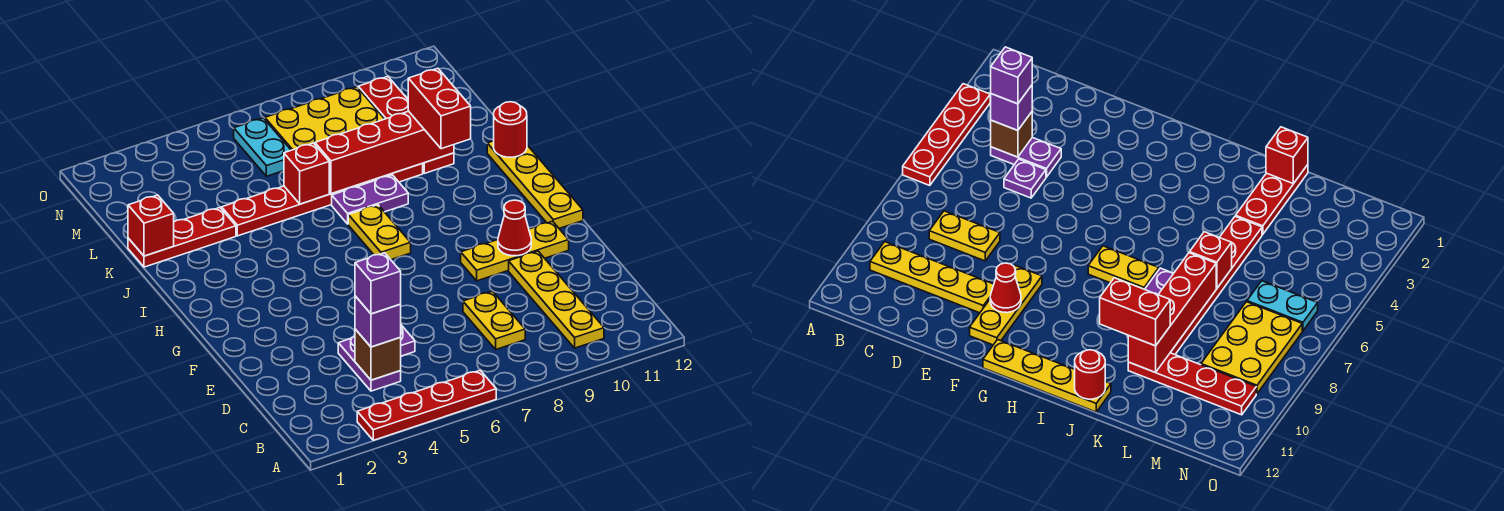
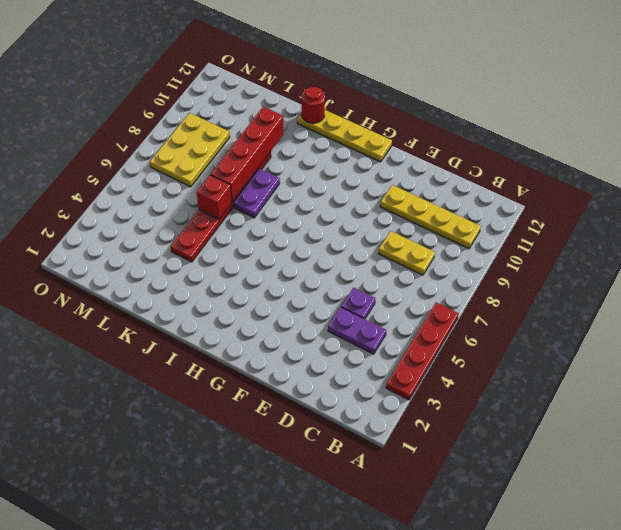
none -> yellow plate F9:F11 level 1
none -> yellow plate H7:I7 level 1
none -> red plate K1:K3 level 1

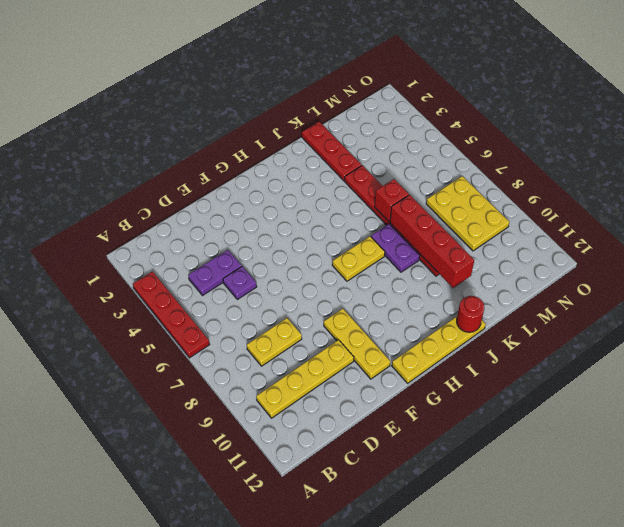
none -> red plate K10:N10 level 1
none -> cyan plate M6:N6 level 1
none -> brown brick C4 level 2

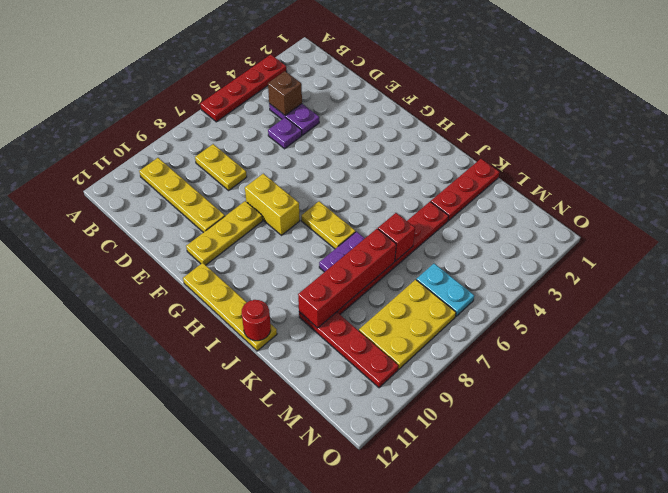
yellow brick F8:G8 level 1 -> none
none -> red cone F10 level 2
none -> red brick K1 level 2
none -> purple brick C4 level 3

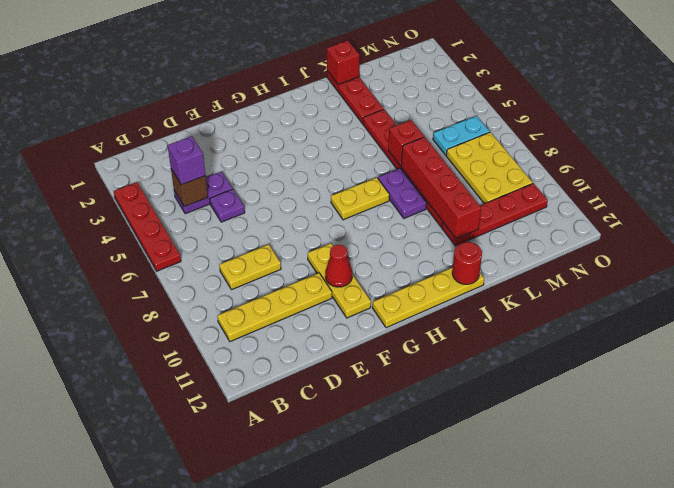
none -> red brick J10:K10 level 3
none -> purple brick C4 level 4

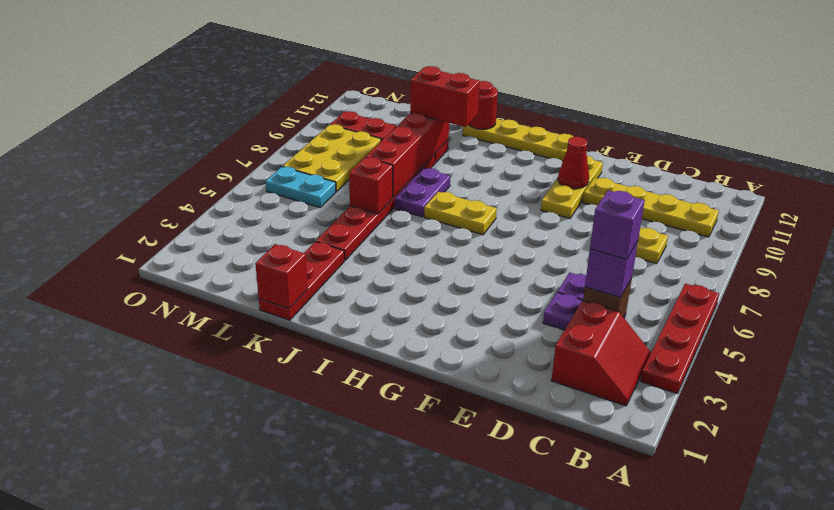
red slope B2:C3 level 1 top C -> none

